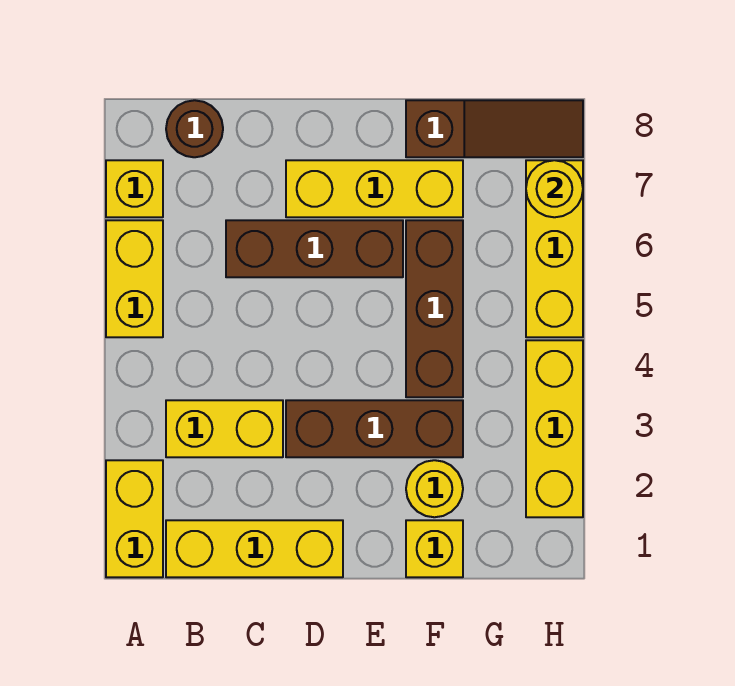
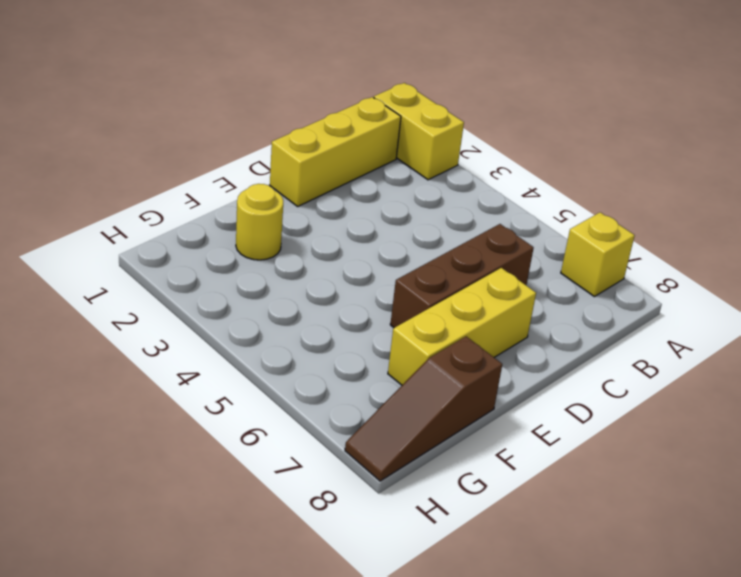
none -> yellow brick A5:A6 level 1
none -> yellow brick B3:C3 level 1
none -> brown round brick B8 level 1

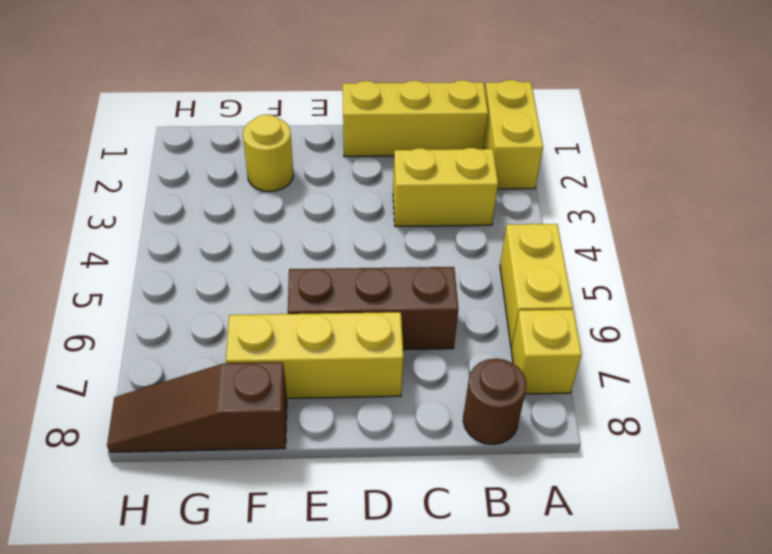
none -> brown brick D3:F3 level 1
none -> yellow brick F1 level 1
none -> brown brick F4:F6 level 1

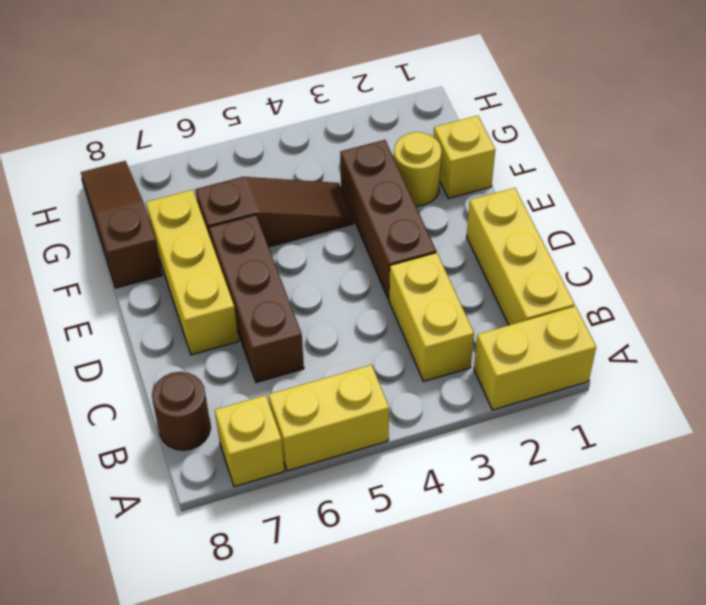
brown slope F4:F6 level 1 top 6 -> brown brick F4:F6 level 1
none -> yellow brick H2:H4 level 1
none -> yellow brick H5:H7 level 1
none -> yellow round brick H7 level 2

